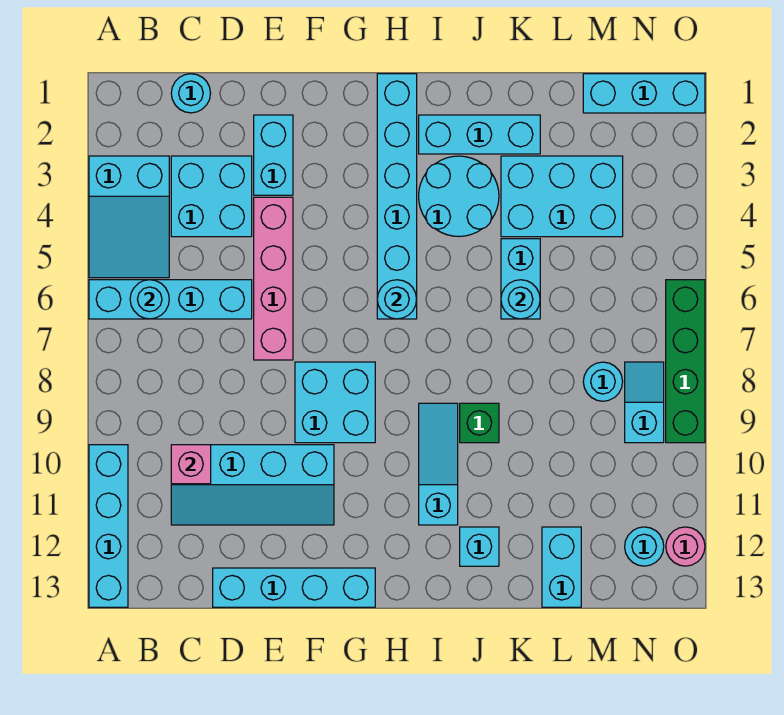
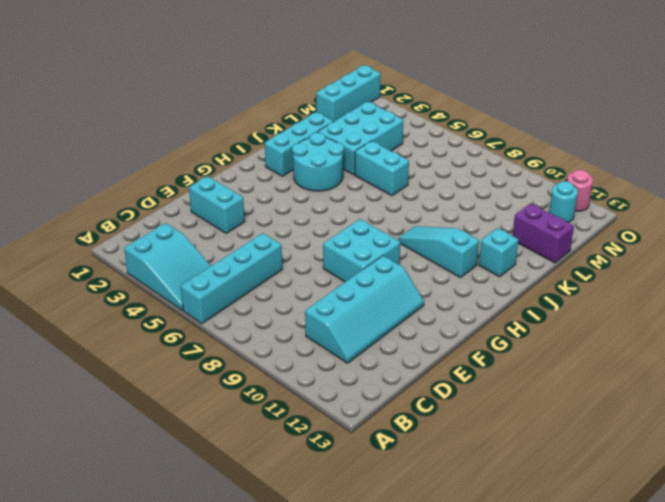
purple brick L12:L13 level 1 -> cyan brick L12:L13 level 1
none -> cyan brick A10:A13 level 1
none -> cyan round brick C1 level 1
none -> cyan brick C3:D4 level 1

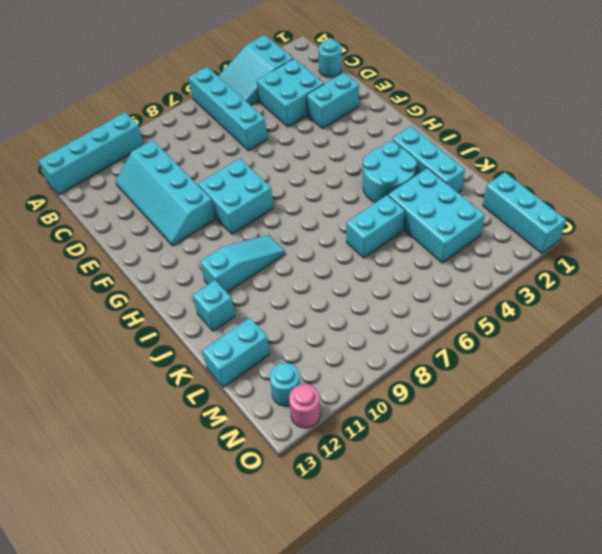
none -> cyan brick D13:G13 level 1
none -> pink brick E4:E7 level 1
none -> cyan brick H1:H6 level 1

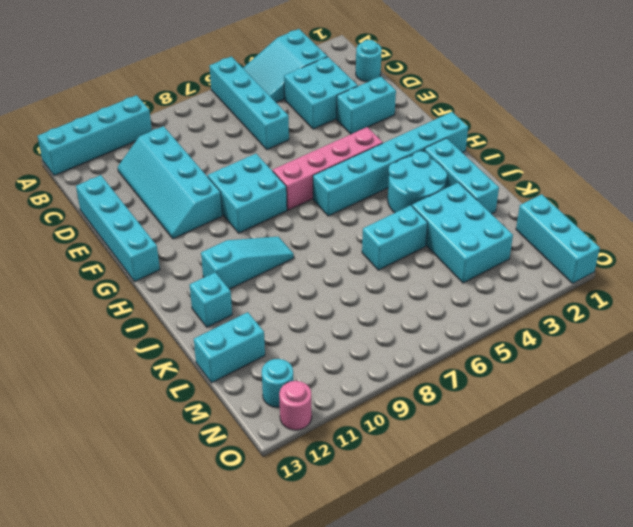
pink brick G4:G7 level 1 -> pink brick E4:E7 level 1
none -> green brick J9 level 1
none -> cyan round brick M8 level 1
none -> cyan slope N8:N9 level 1 top 9

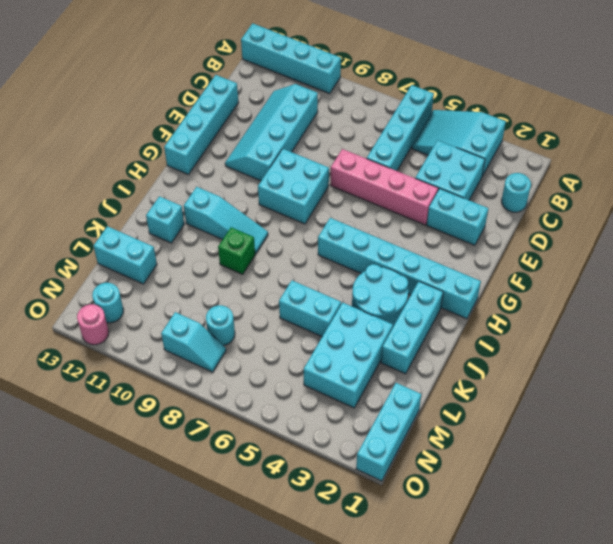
none -> green brick O6:O9 level 1
none -> cyan round brick B6 level 2
none -> pink brick C10 level 2

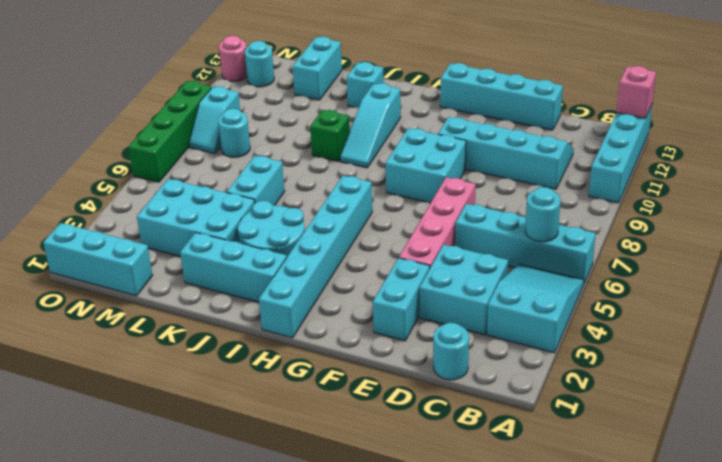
pink brick A13 level 2 -> pink brick C10 level 2
none -> cyan round brick H6 level 2
none -> cyan round brick K6 level 2

